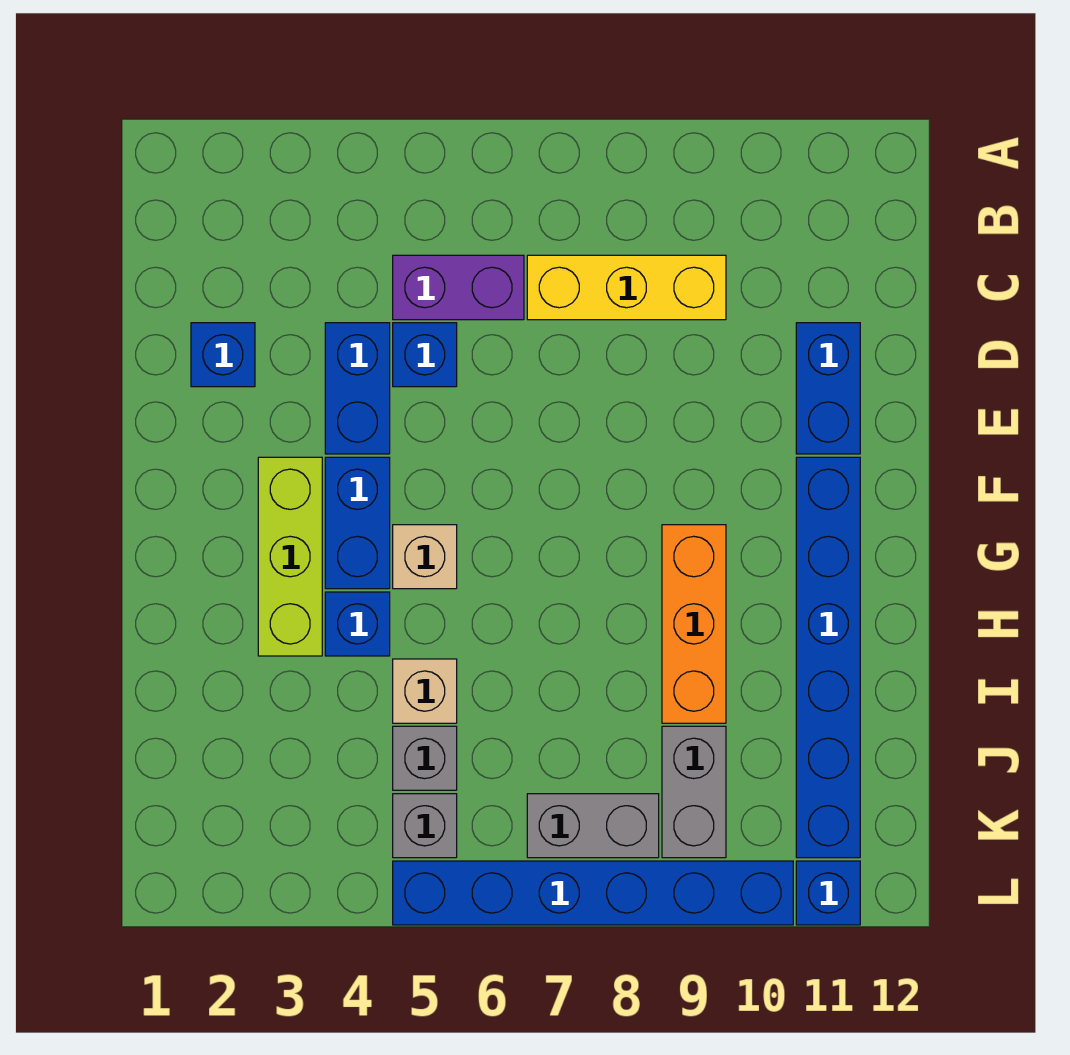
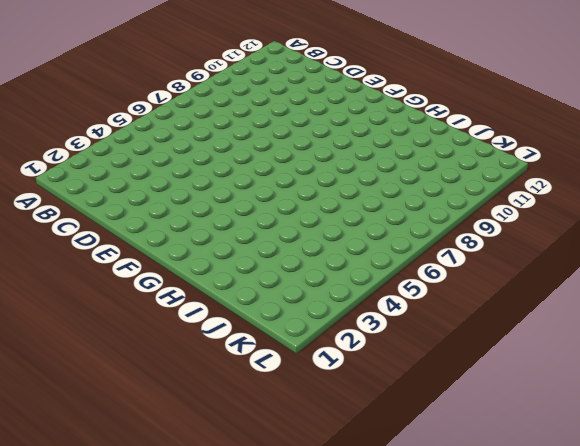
none -> purple brick C5:C6 level 1
none -> yellow brick C7:C9 level 1
none -> blue brick D2 level 1

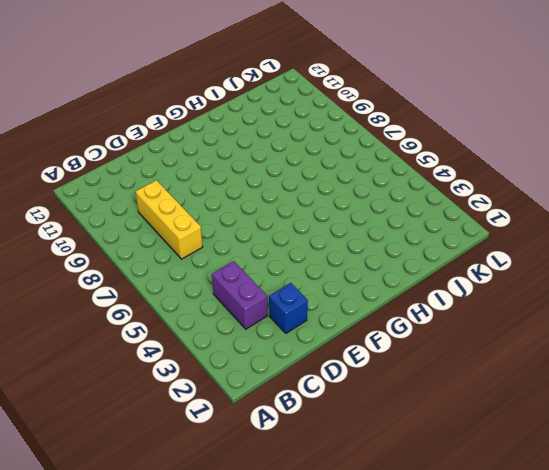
purple brick C3:C4 level 1 -> purple brick C5:C6 level 1
none -> blue brick D4:E4 level 1
none -> blue brick D5 level 1
none -> blue brick D11:E11 level 1

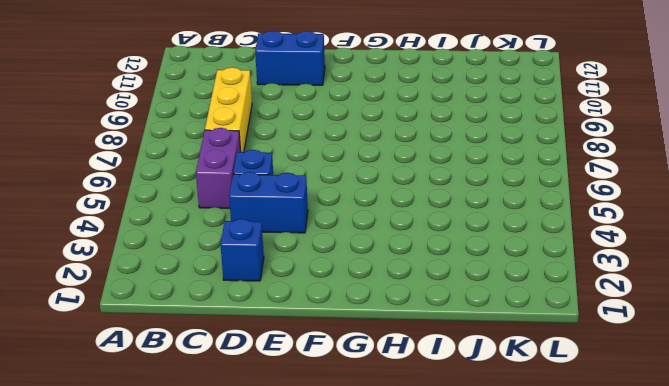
none -> lime brick F3:H3 level 1
none -> blue brick F4:G4 level 1
none -> blue brick F11:K11 level 1

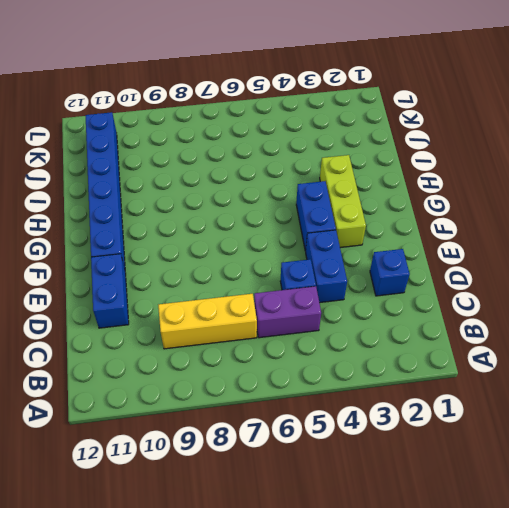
none -> tan brick G5 level 1
none -> orange brick G9:I9 level 1
none -> blue brick H4 level 1

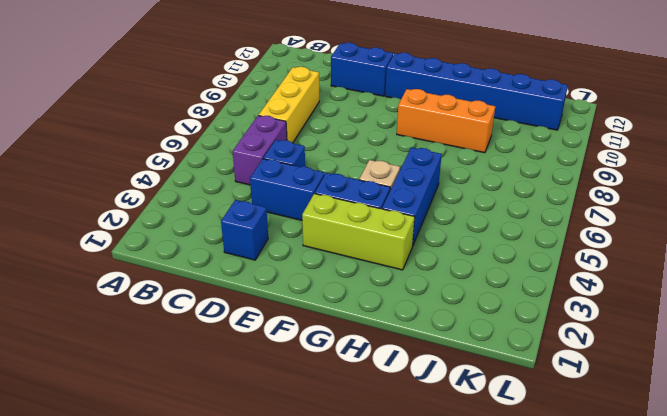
blue brick H4:H6 level 1 -> blue brick H4 level 1
none -> tan brick I5 level 1
none -> grey brick J5 level 1
none -> grey brick J9:K9 level 1

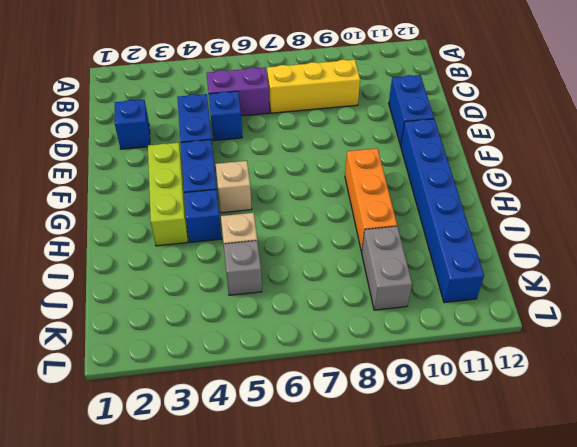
none -> grey brick K5 level 1
none -> grey brick K7:K8 level 1
none -> blue brick L5:L10 level 1

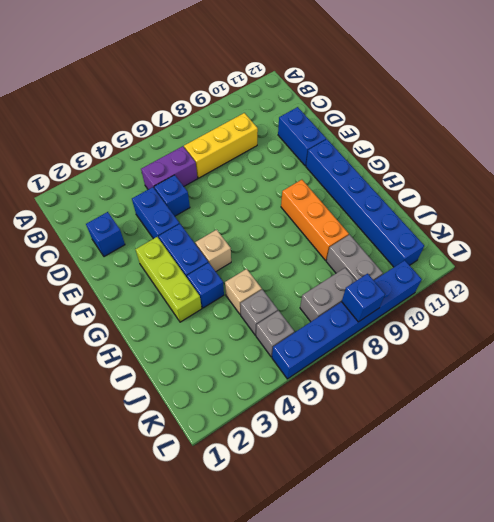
blue brick L8 level 2 -> blue brick L11 level 1

